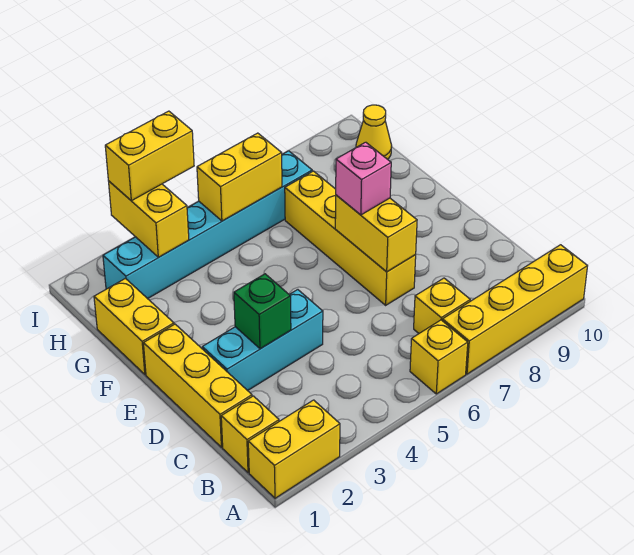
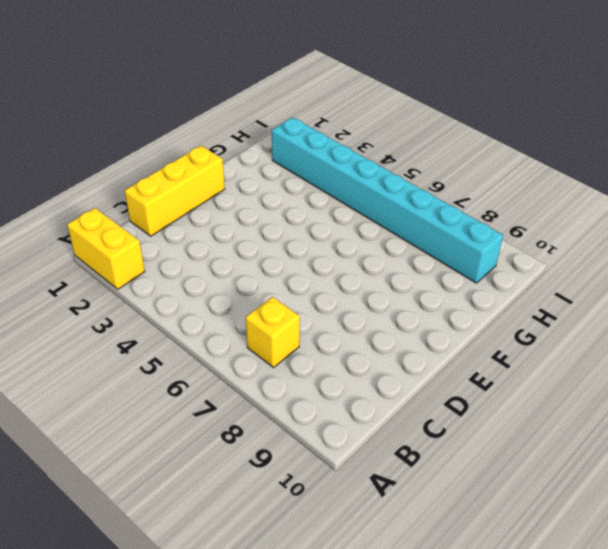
cyan brick H2:H9 level 1 -> cyan brick H2:H7 level 1
none -> yellow brick A6 level 1
none -> yellow brick A7:A10 level 1
none -> yellow brick B1 level 1

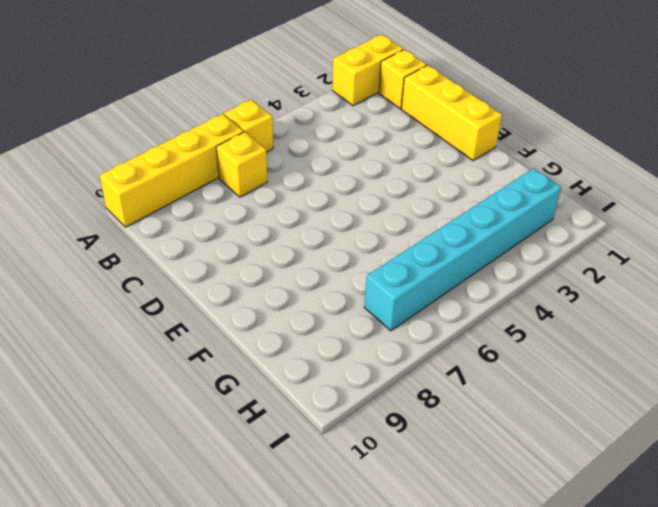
none -> cyan brick D2:D4 level 1
none -> yellow brick D7:G7 level 1
none -> yellow brick F1:G1 level 1

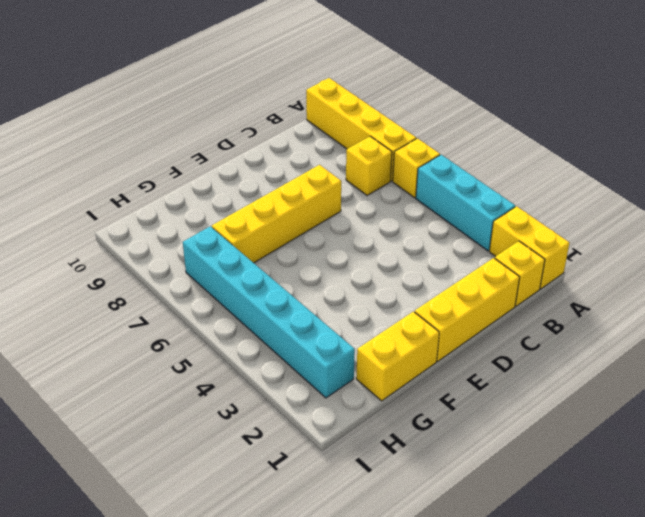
cyan brick A3:A5 level 1 -> cyan brick D2:D4 level 1
none -> yellow cone H10 level 1
none -> green brick D3 level 2
none -> yellow brick D7:E7 level 2

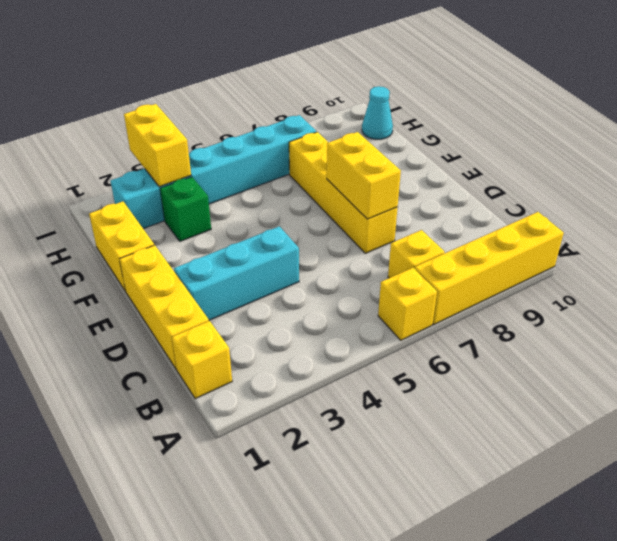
green brick G3 level 1 -> green brick D3 level 2
cyan cone H10 level 1 -> yellow cone H10 level 1
none -> yellow brick A1:A2 level 1
none -> yellow brick H5:H6 level 2
none -> pink brick E7 level 3

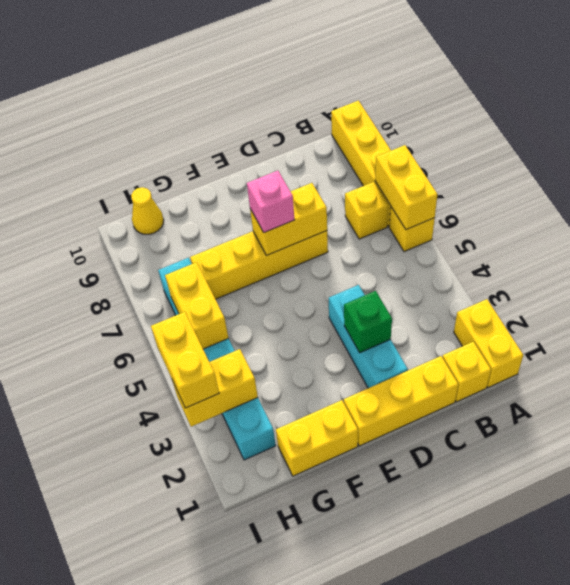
yellow brick A6:A7 level 2 -> none

